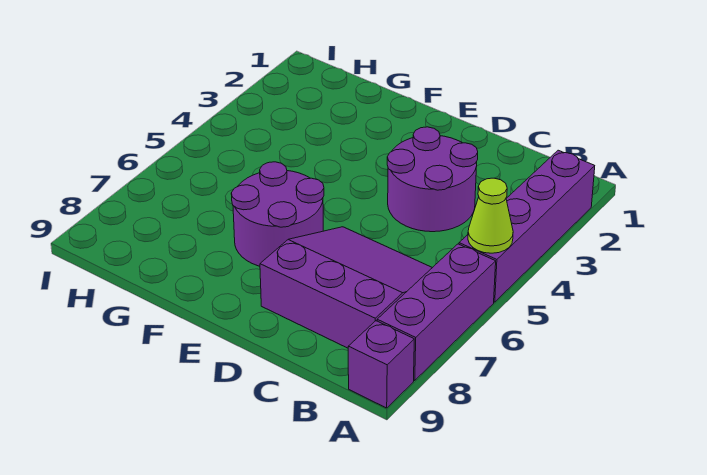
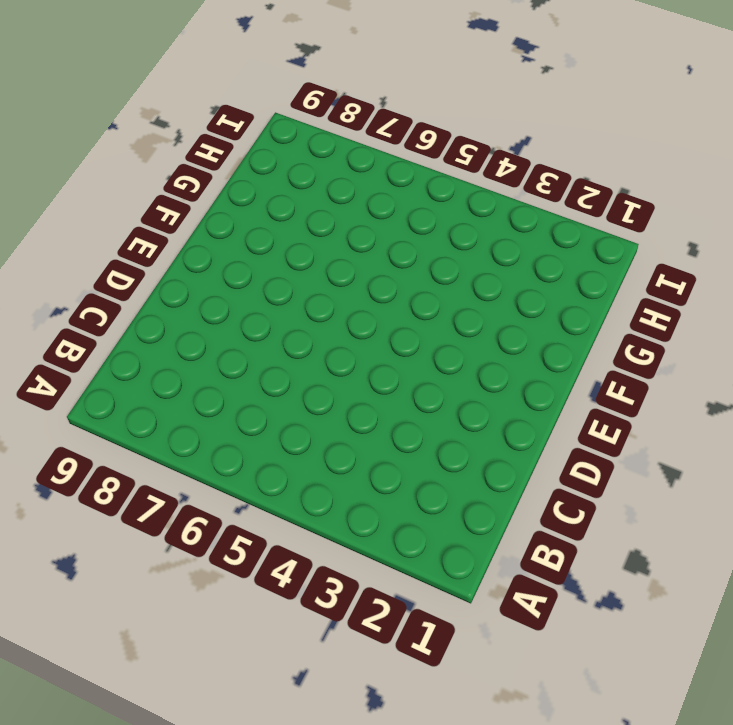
none -> purple brick A2:A5 level 1
none -> purple brick A6:A8 level 1

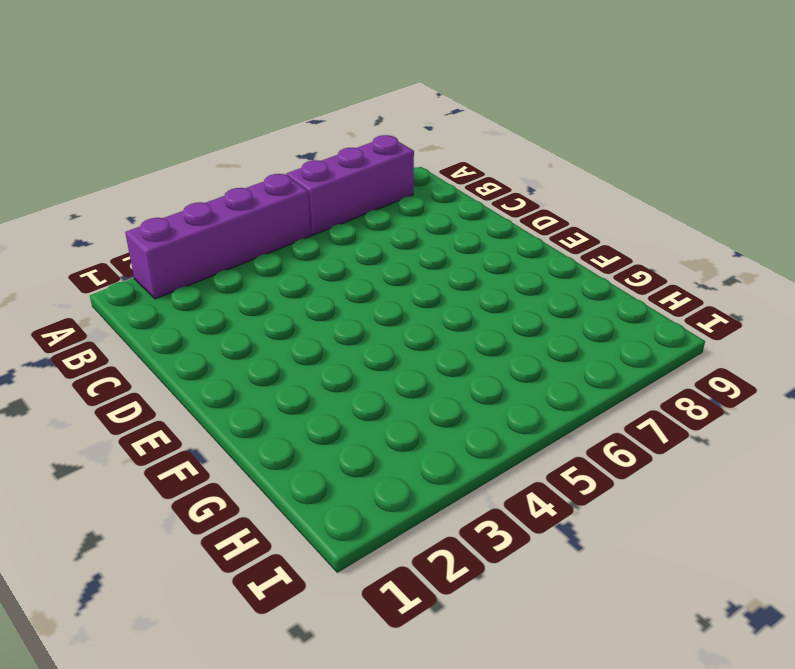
none -> purple brick A9 level 1
none -> purple slope B6:D8 level 1 top 8

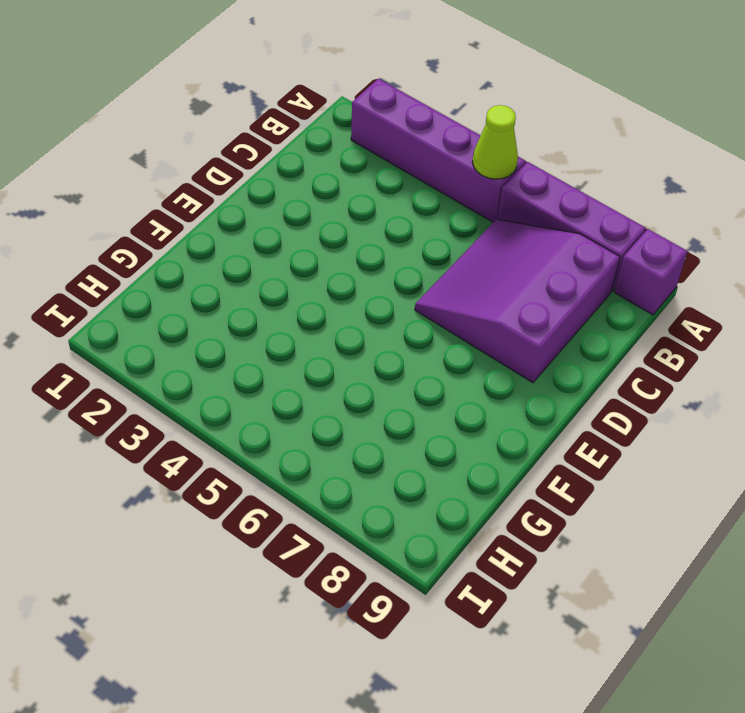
none -> purple round brick C3:D4 level 1
none -> purple round brick E6:F7 level 1

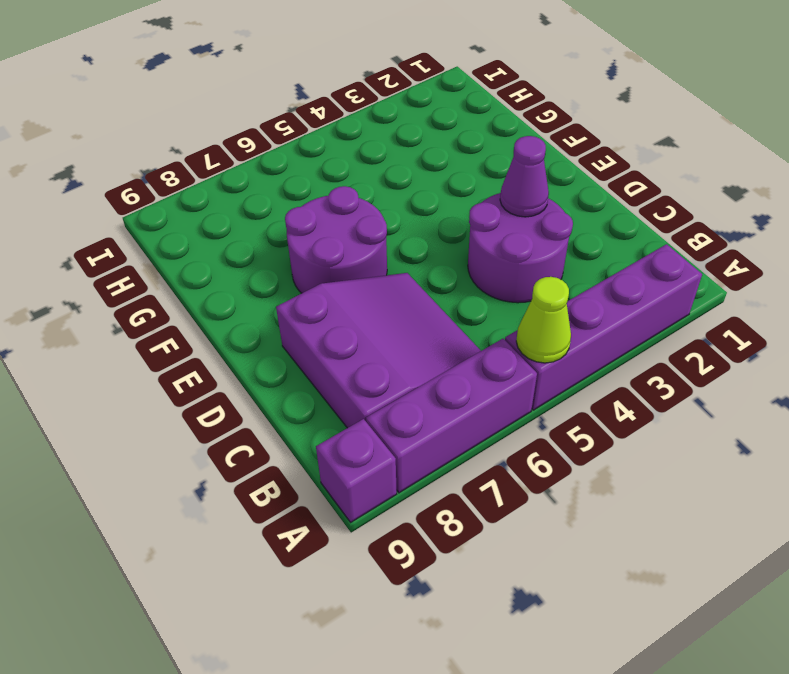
purple cone D3 level 2 -> none

